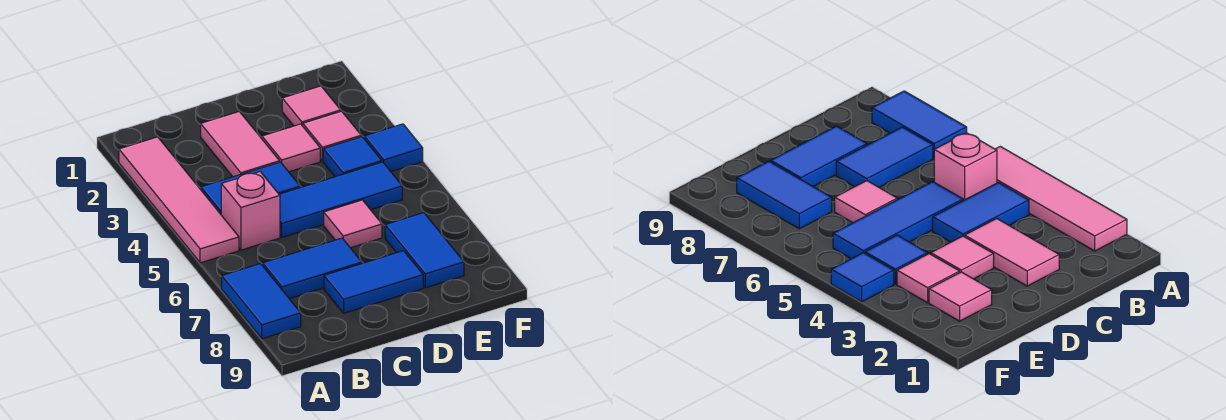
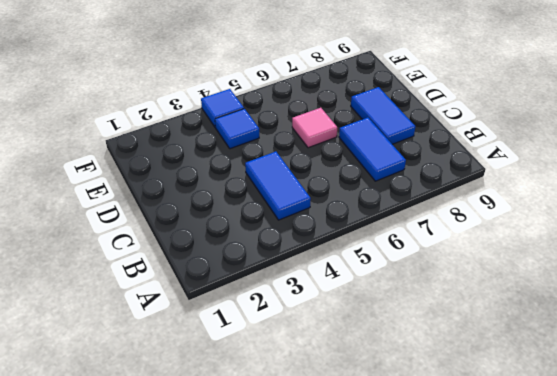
none -> pink tile A2:A5 level 1
none -> blue tile A7:A8 level 1
none -> pink brick B5 level 1

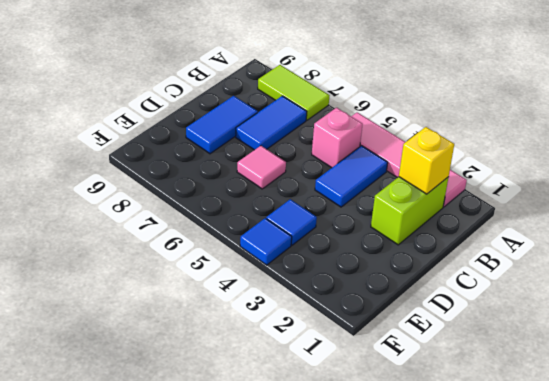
lime tile A7:A8 level 1 -> blue tile A7:A8 level 1
lime brick B2:C2 level 1 -> pink tile C2:C3 level 1
yellow brick B2 level 2 -> none
none -> blue tile C5:E5 level 1
none -> pink tile D3 level 1
none -> pink tile E2 level 1

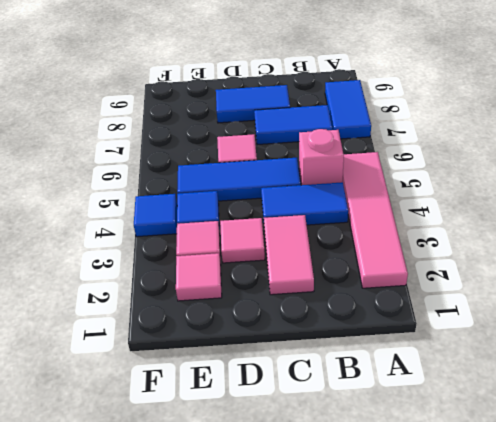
none -> blue tile E7:E8 level 1

